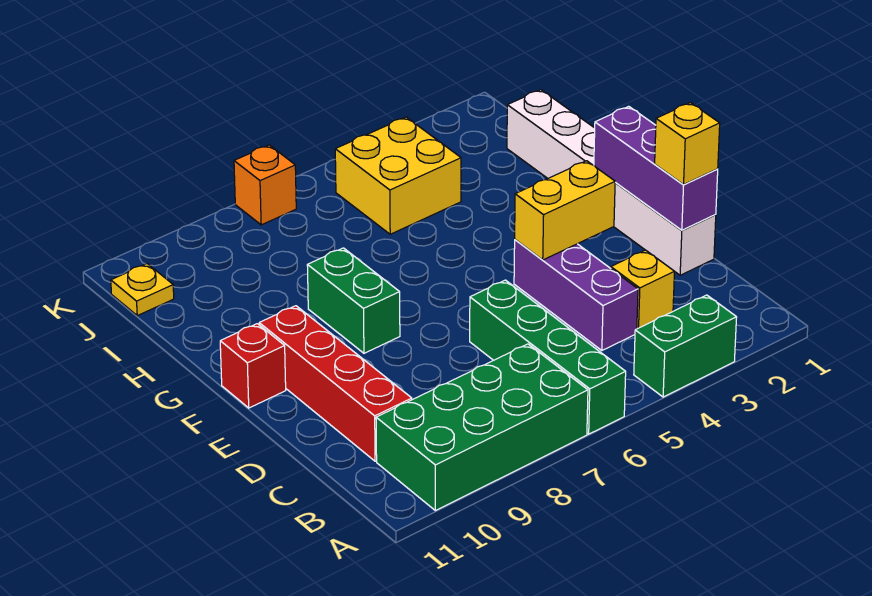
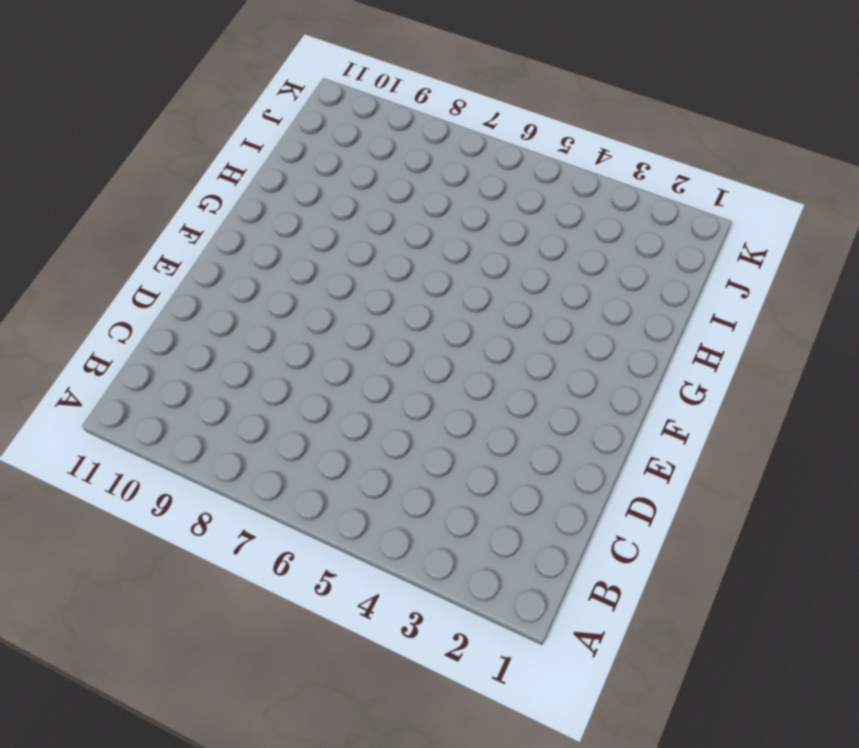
none -> green brick A3:A4 level 1
none -> green brick A6:D6 level 1
none -> green brick A7:B10 level 1

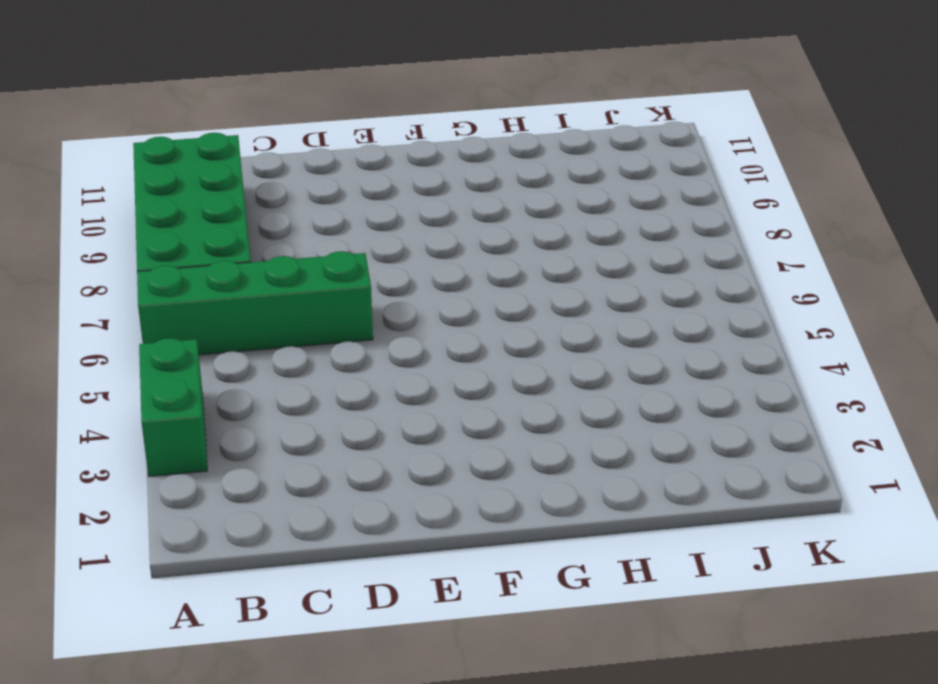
none -> yellow brick C3 level 1
none -> purple brick C4:E4 level 1
none -> red brick C10:F10 level 1

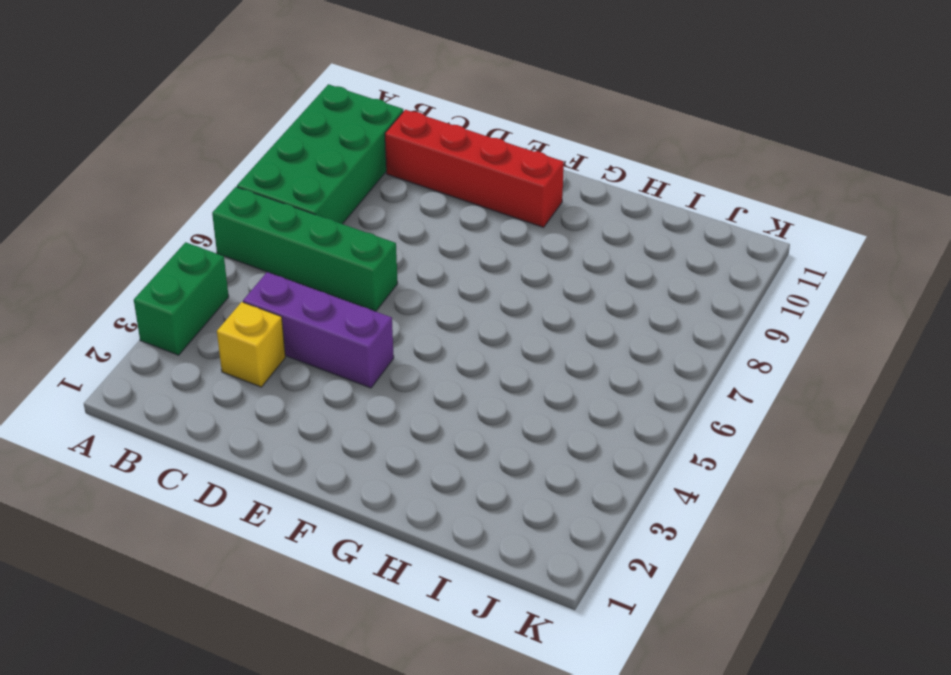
none -> white brick D1:I1 level 1
none -> green brick F8:G8 level 1
none -> red brick F11 level 1

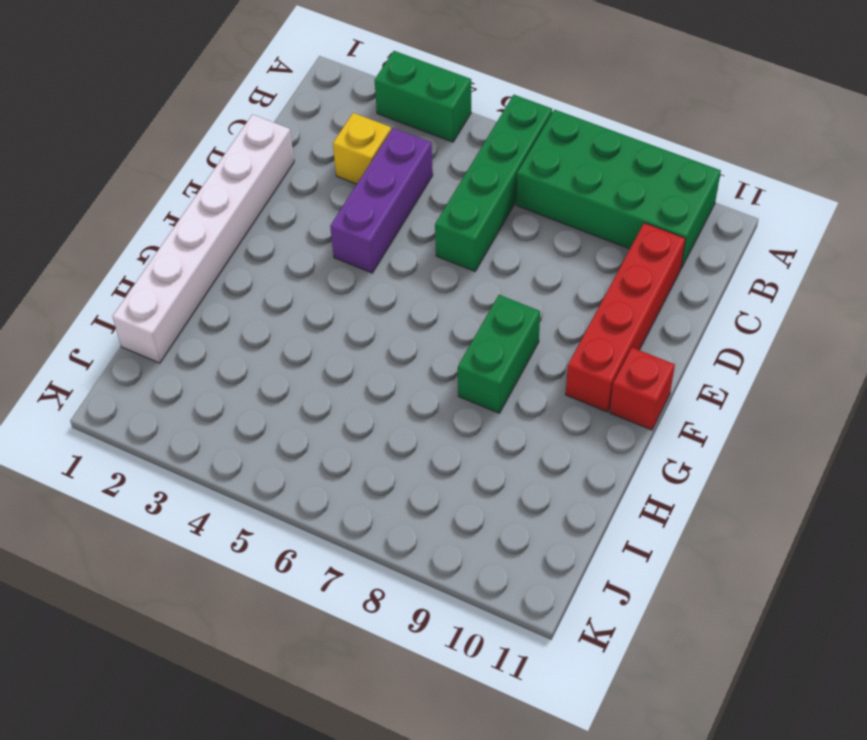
none -> yellow brick I4:J5 level 1
none -> yellow plate J11 level 1
none -> orange brick K7 level 1

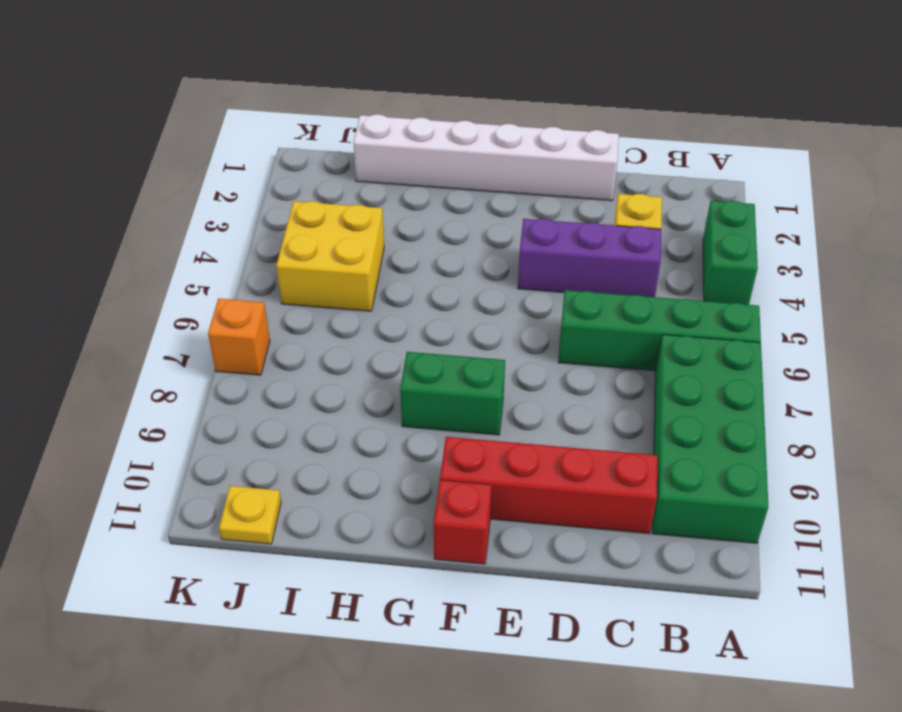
none -> purple brick D1:F1 level 2
none -> yellow brick E3:E4 level 2
none -> yellow brick D1 level 3

